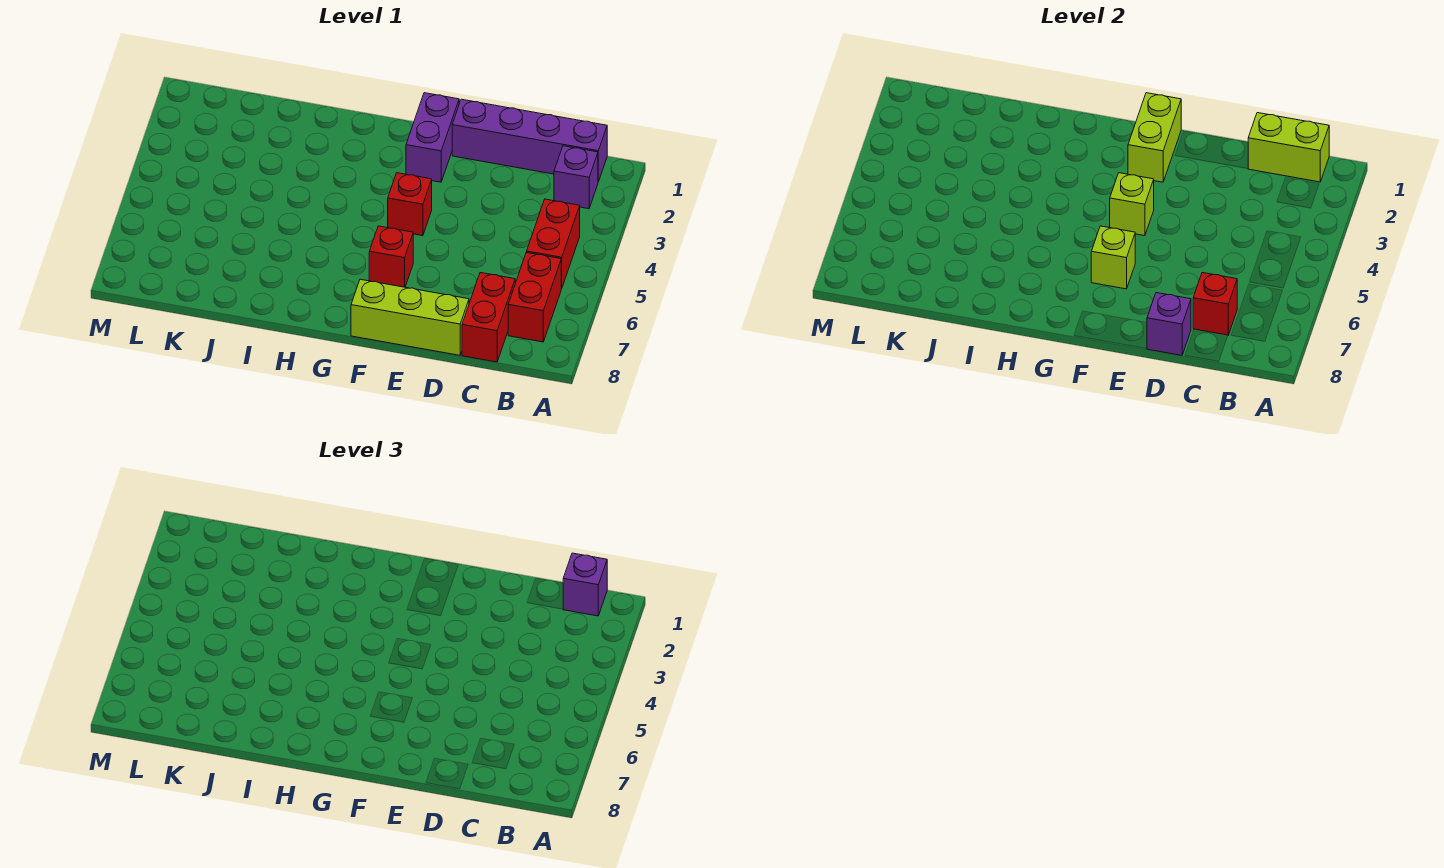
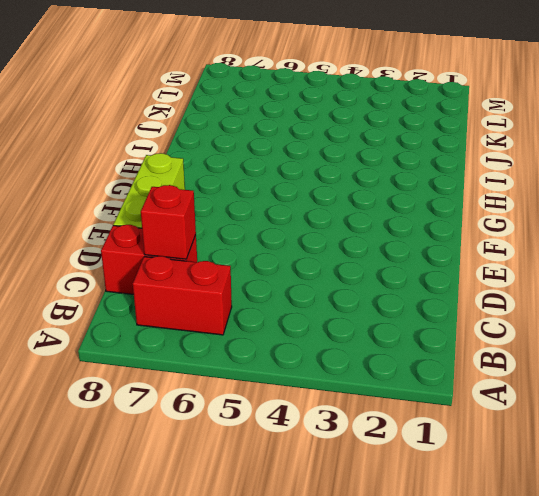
none -> purple brick B1:E1 level 1
none -> purple brick B2 level 1
none -> red brick B4:B5 level 1

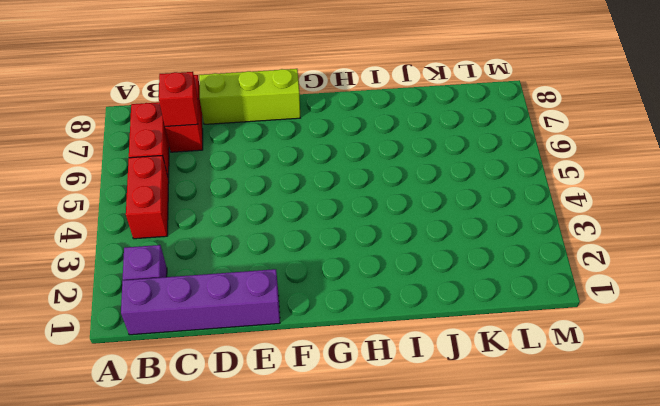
none -> purple brick F1:F2 level 1
none -> red brick F4 level 1
none -> red brick F6 level 1

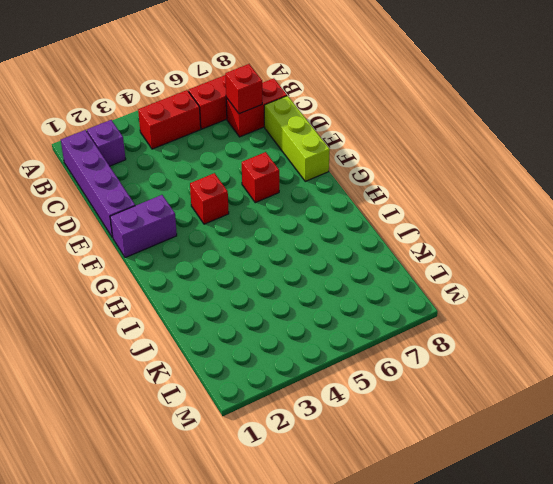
none -> lime brick B1:C1 level 2
none -> purple brick D8 level 2
none -> lime brick F1:F2 level 2

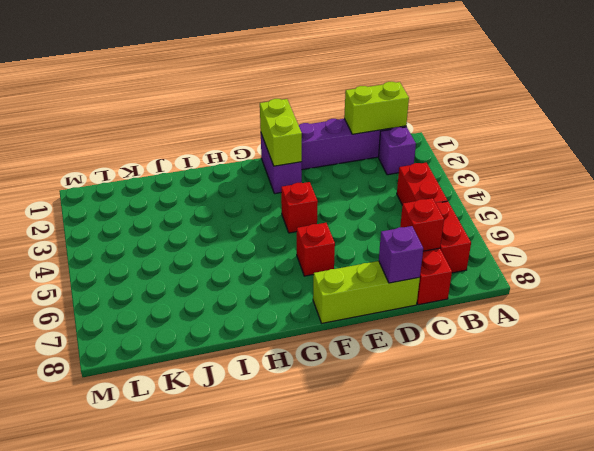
none -> lime brick F4 level 2
none -> lime brick F6 level 2
none -> purple brick B1 level 3

